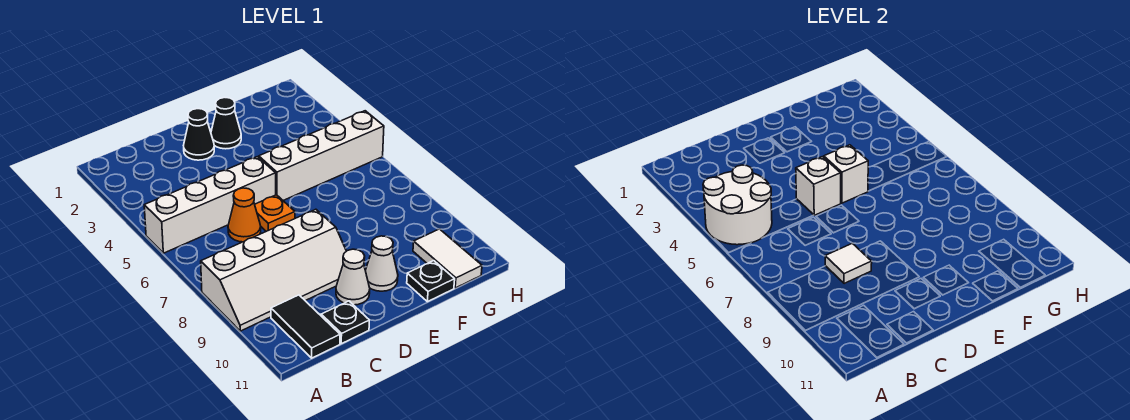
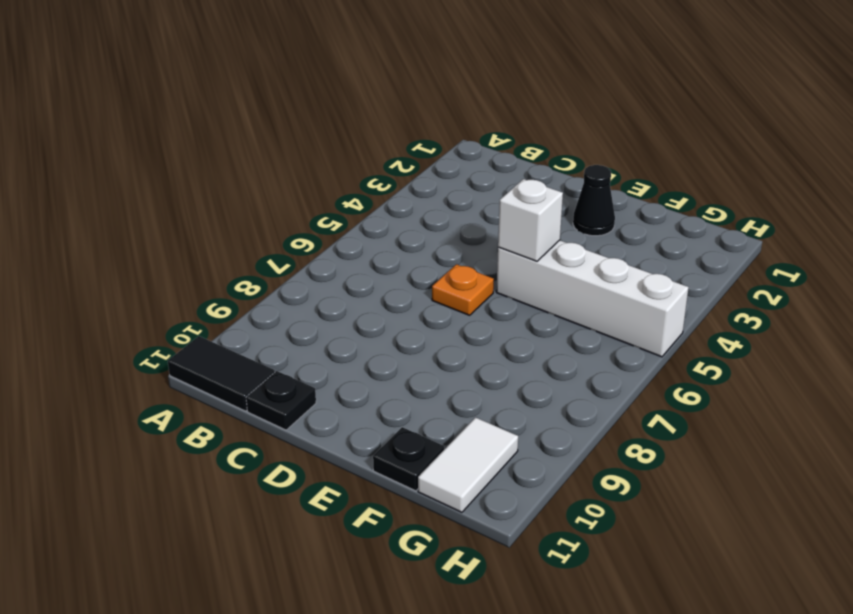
black tile A11:B11 level 1 -> black tile B10:B11 level 1
none -> white brick A5:D5 level 1
none -> white slope A8:D9 level 1 top 8
none -> orange cone C6 level 1

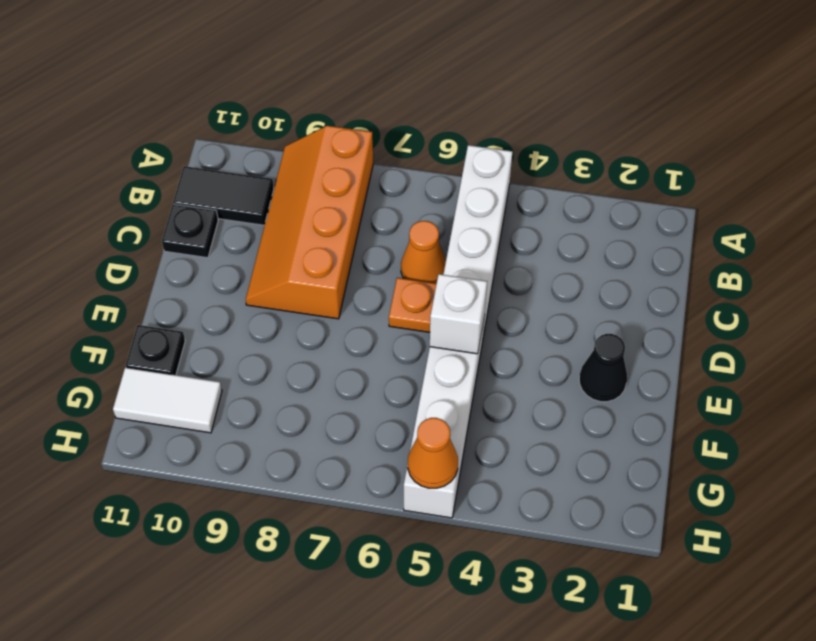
orange slope A8:D9 level 1 top 8 -> white slope A8:D9 level 1 top 8
orange cone H5 level 2 -> none
none -> black cone D2 level 1
none -> white cone D10 level 1
none -> white cone E10 level 1

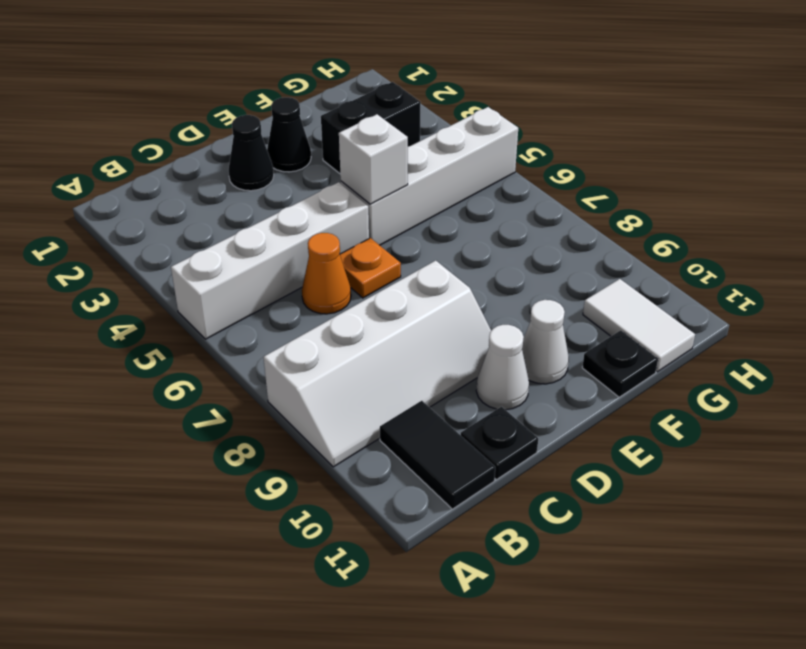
black brick F3:G3 level 1 -> none
none -> white round brick A4:B5 level 2
none -> white tile C8 level 2
none -> white brick D5 level 2

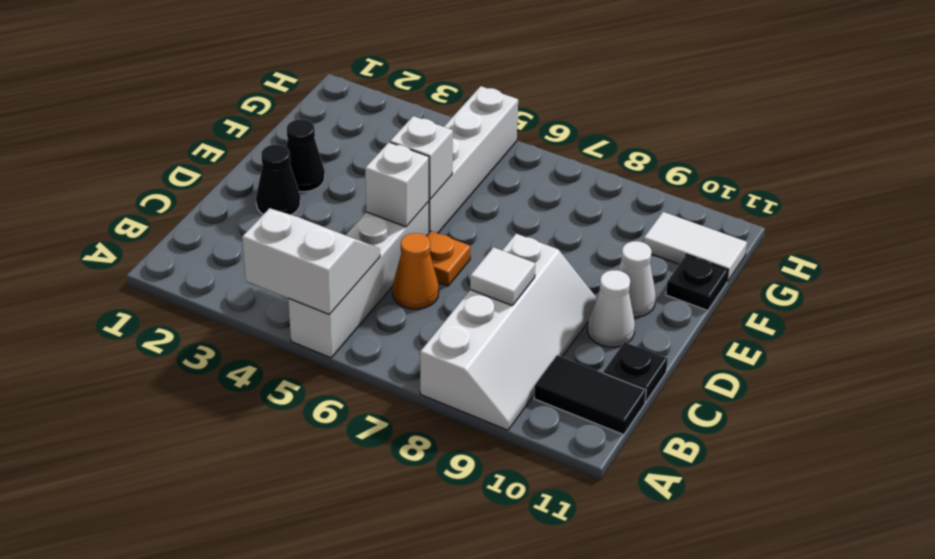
white slope A4:B5 level 2 top A -> white round brick A4:B5 level 2

